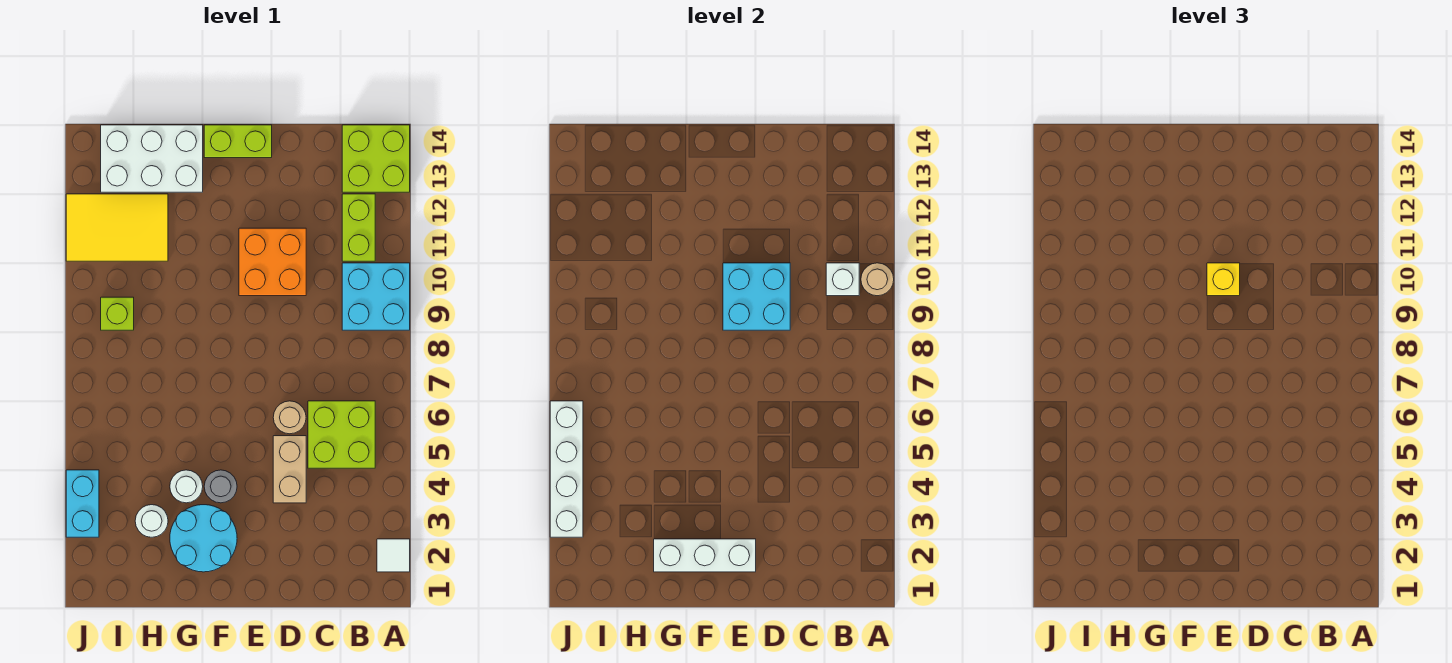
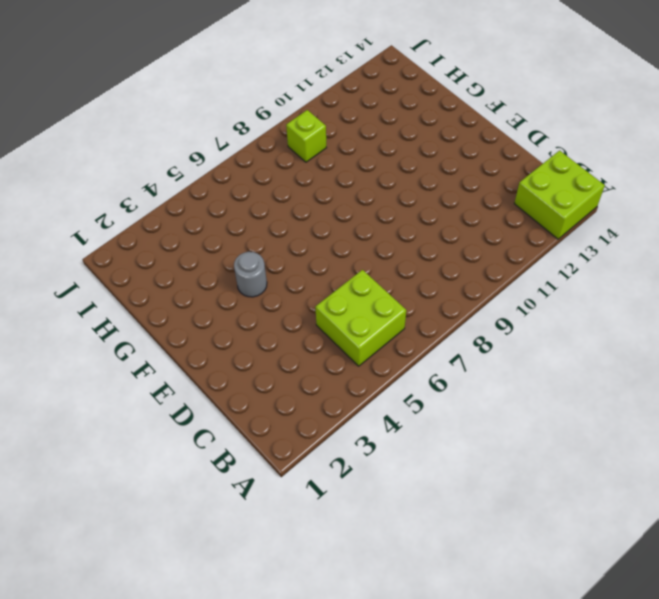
none -> white tile A2 level 1
none -> cyan brick A9:B10 level 1
none -> lime brick B11:B12 level 1

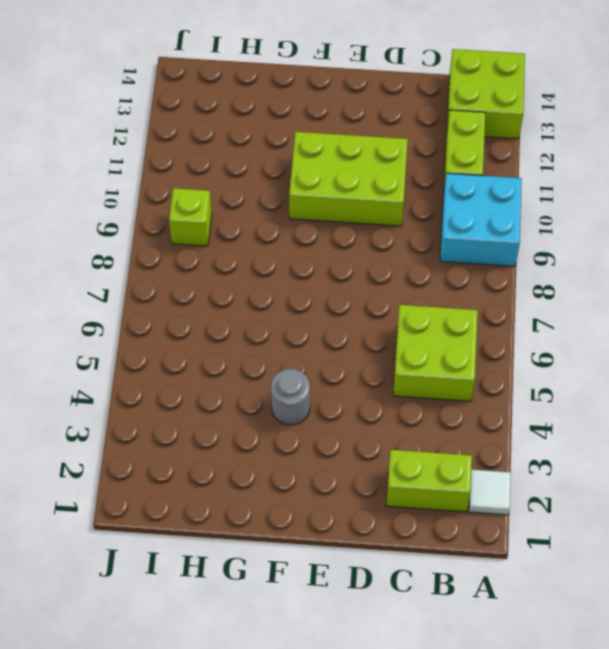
lime brick B2:C2 level 1 -> lime brick E14:F14 level 1
lime brick D10:F11 level 1 -> orange brick D10:E11 level 1
none -> tan brick D4:D5 level 1
none -> tan round brick D6 level 1
none -> cyan round brick F2:G3 level 1

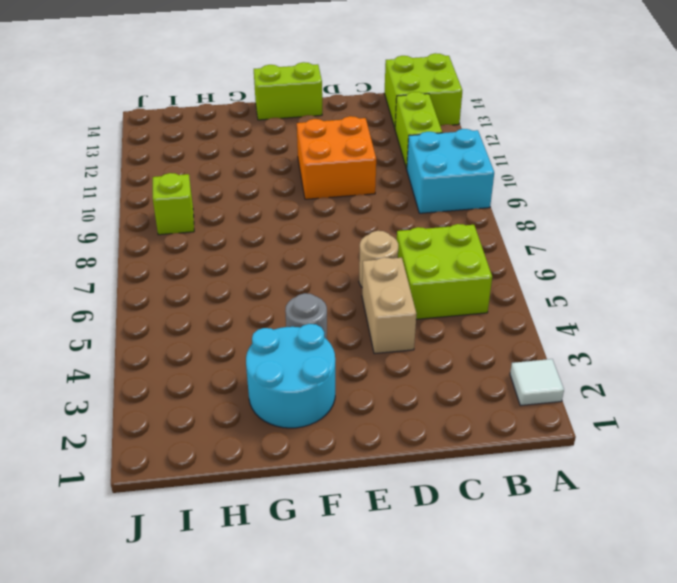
none -> white round brick G4 level 1
none -> white brick G13:I14 level 1
none -> white round brick H3 level 1

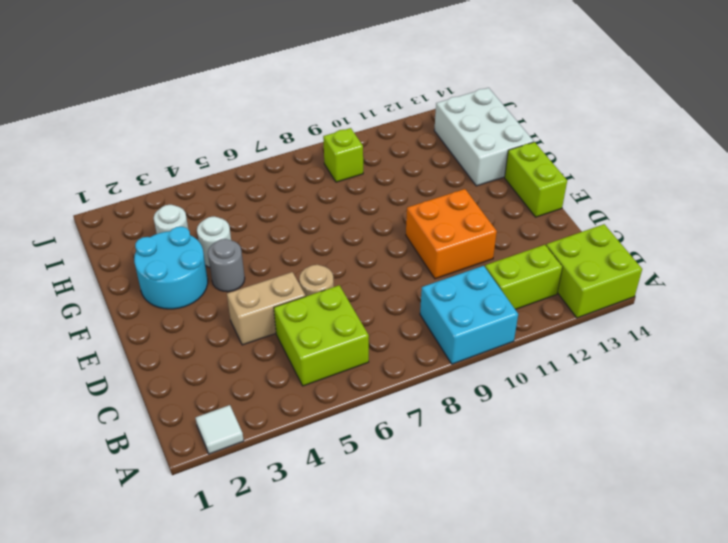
none -> yellow tile H11:J12 level 1
none -> cyan brick J3:J4 level 1
none -> tan round brick A10 level 2

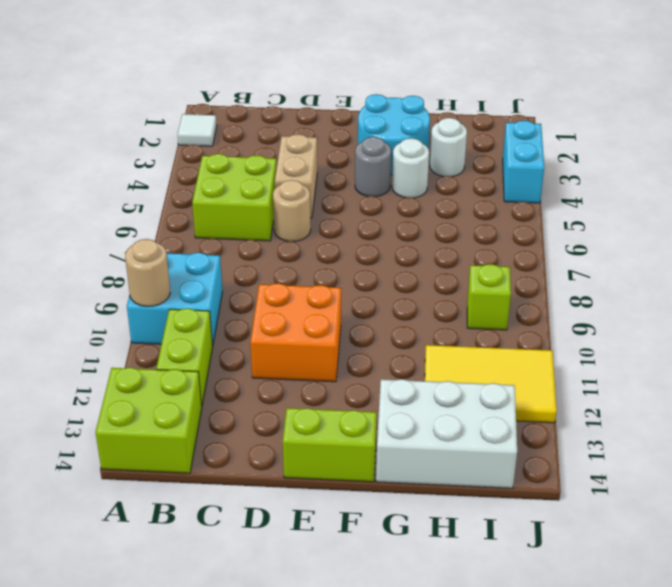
none -> white brick B10 level 2
none -> cyan brick D9:E10 level 2
none -> white brick E2:G2 level 2

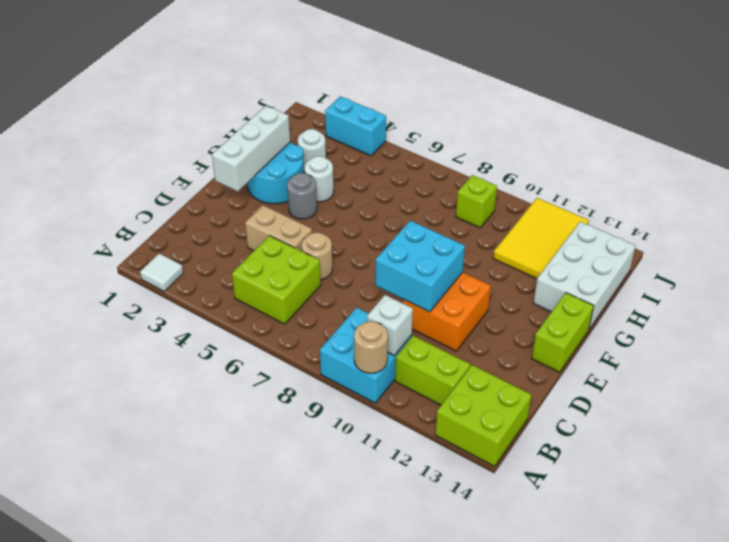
none -> white brick J3:J6 level 2
none -> yellow brick E10 level 3

